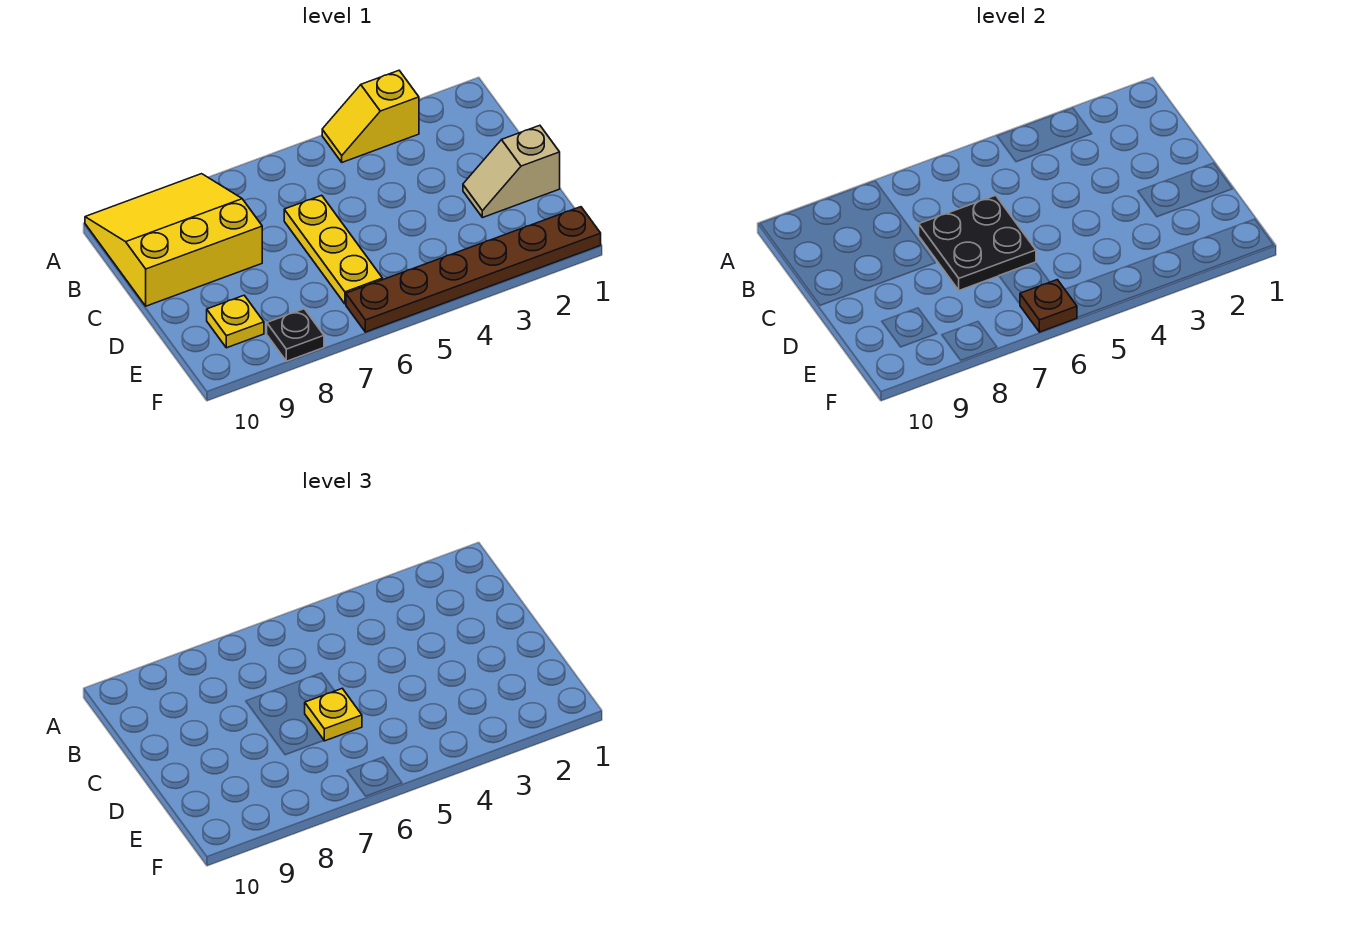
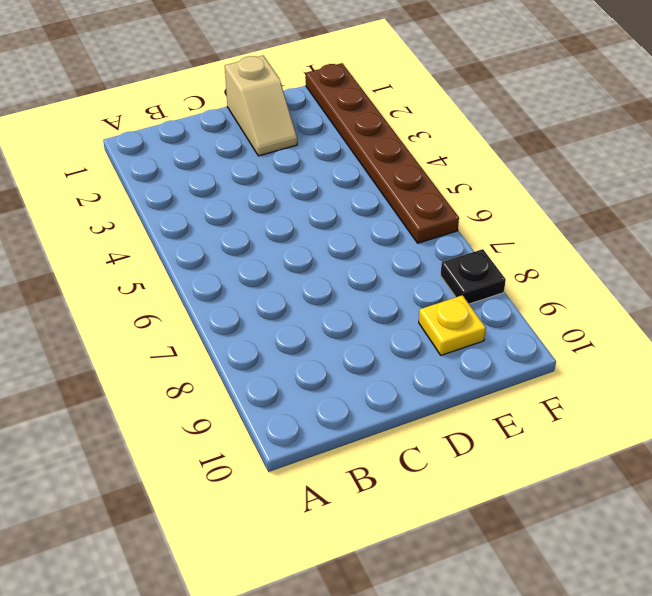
none -> yellow slope A3:A4 level 1 top 3
none -> yellow slope A8:C10 level 1 top C

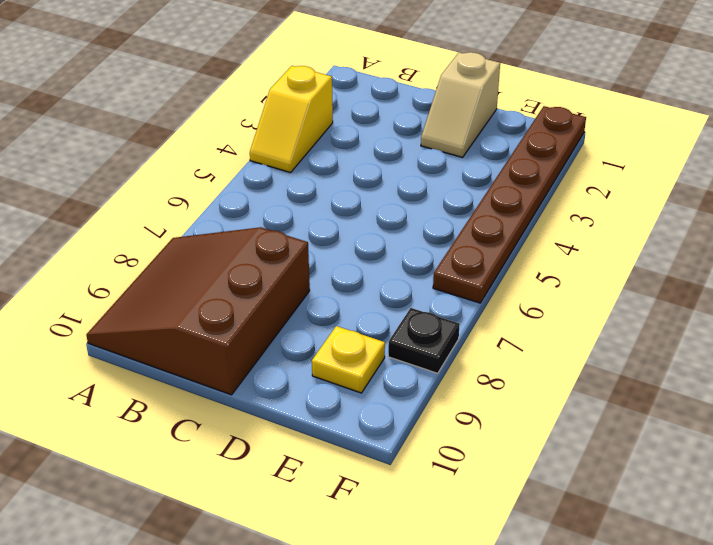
brown slope A8:C10 level 1 top C -> yellow slope A8:C10 level 1 top C
none -> yellow plate C6:E6 level 1
none -> black plate C6:D7 level 2

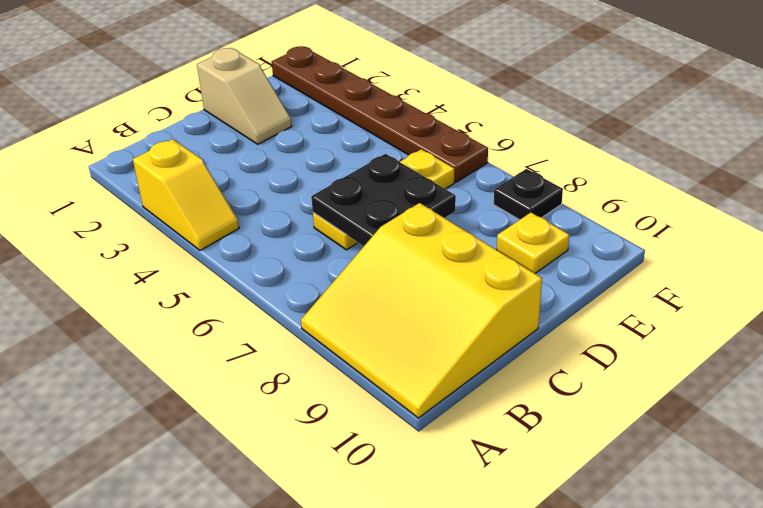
none -> brown plate F6 level 2
none -> yellow plate D6 level 3

